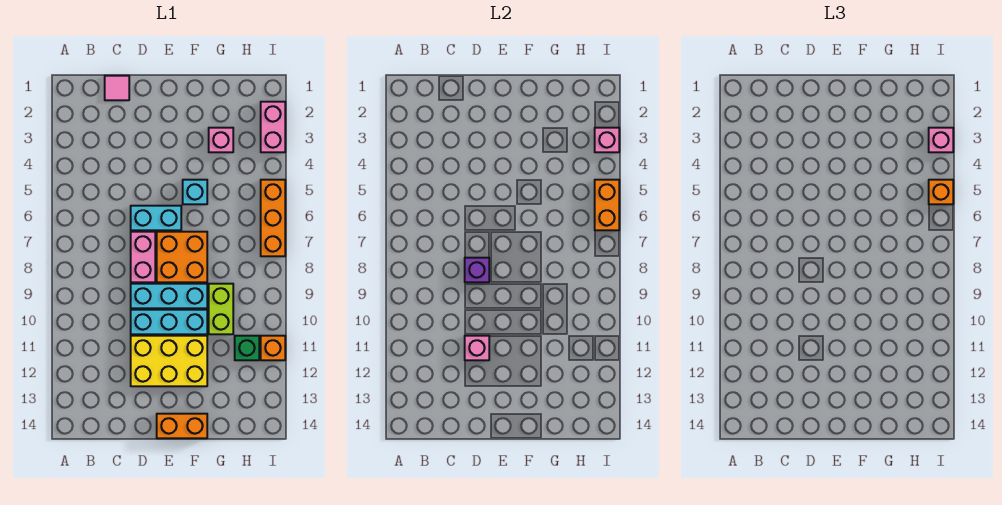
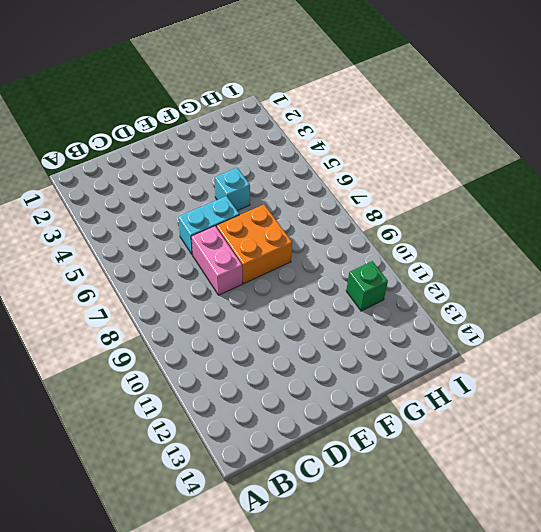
none -> pink tile C1 level 1
none -> cyan brick D9:F9 level 1
none -> cyan brick D10:F10 level 1

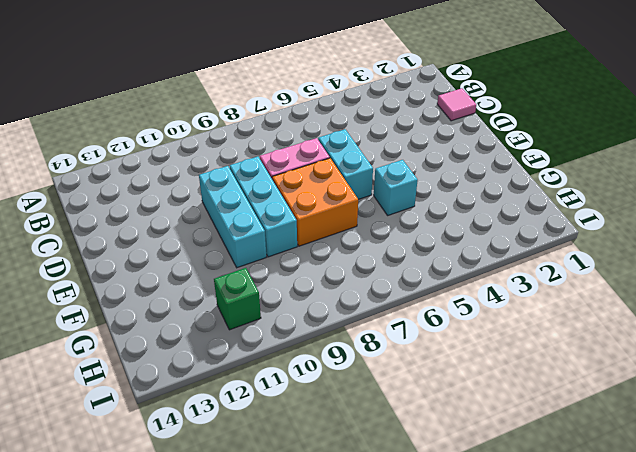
none -> yellow brick D11:F12 level 1
none -> orange brick E14:F14 level 1
none -> pink brick G3 level 1

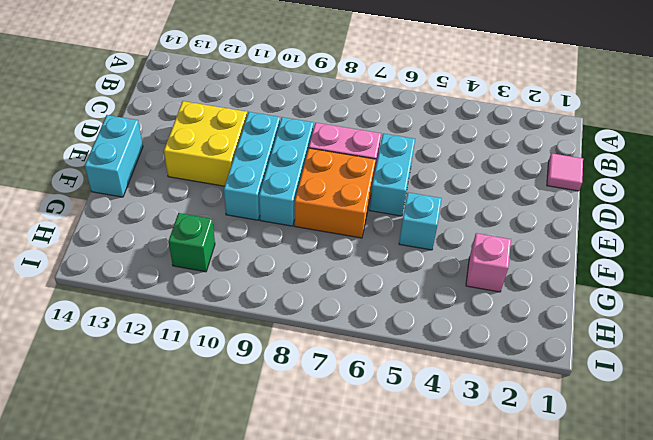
yellow brick D11:E12 level 1 -> yellow brick D11:F12 level 1
cyan brick E14:F14 level 1 -> orange brick E14:F14 level 1
none -> lime brick G9:G10 level 1
none -> pink brick I2:I3 level 1
none -> orange brick I5:I7 level 1

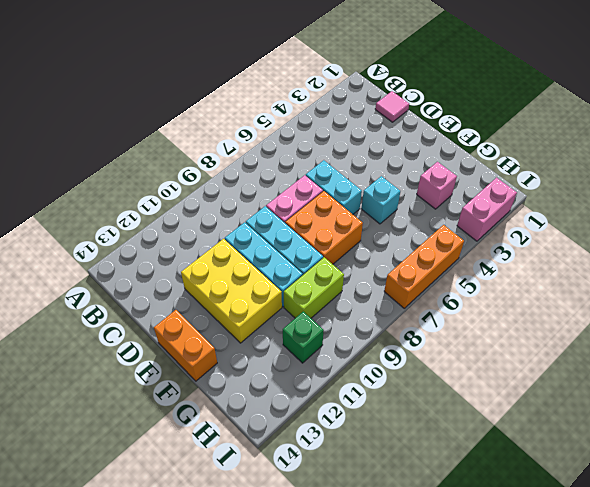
none -> orange brick I11 level 1
none -> purple brick D8 level 2
none -> pink brick D11 level 2

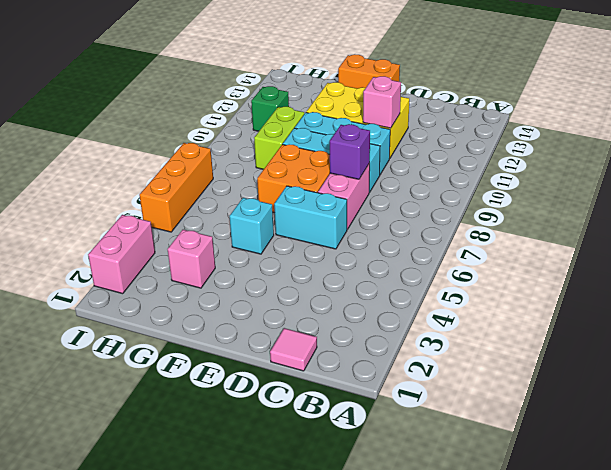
none -> orange brick I11 level 1
none -> pink brick I3 level 2
none -> orange brick I5:I6 level 2

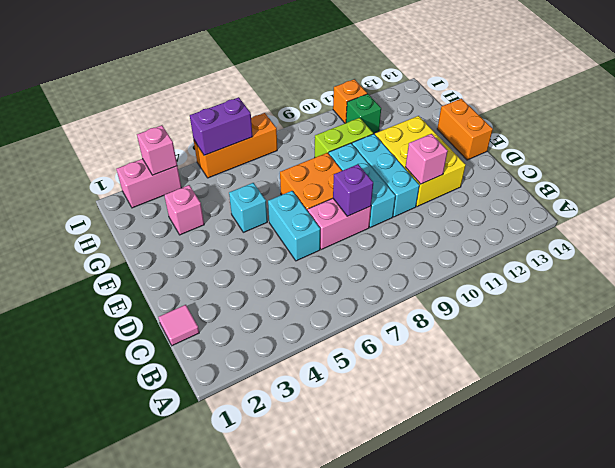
purple brick I5:I6 level 2 -> orange brick I5:I6 level 2
none -> pink brick I3 level 3
none -> orange brick I5 level 3

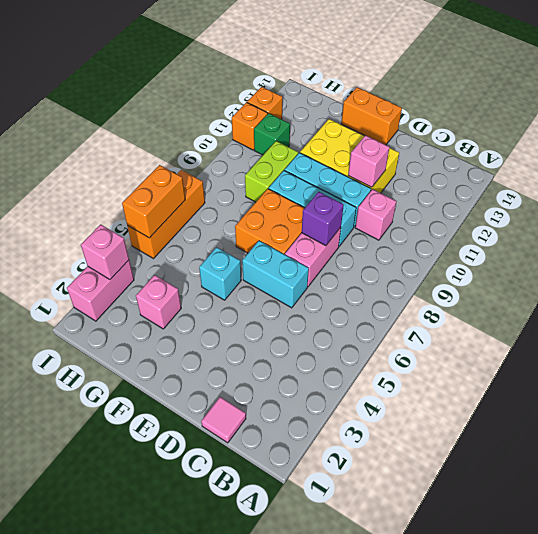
pink brick C10 level 1 -> pink brick I3 level 3
orange brick I12 level 1 -> orange brick I5 level 3

